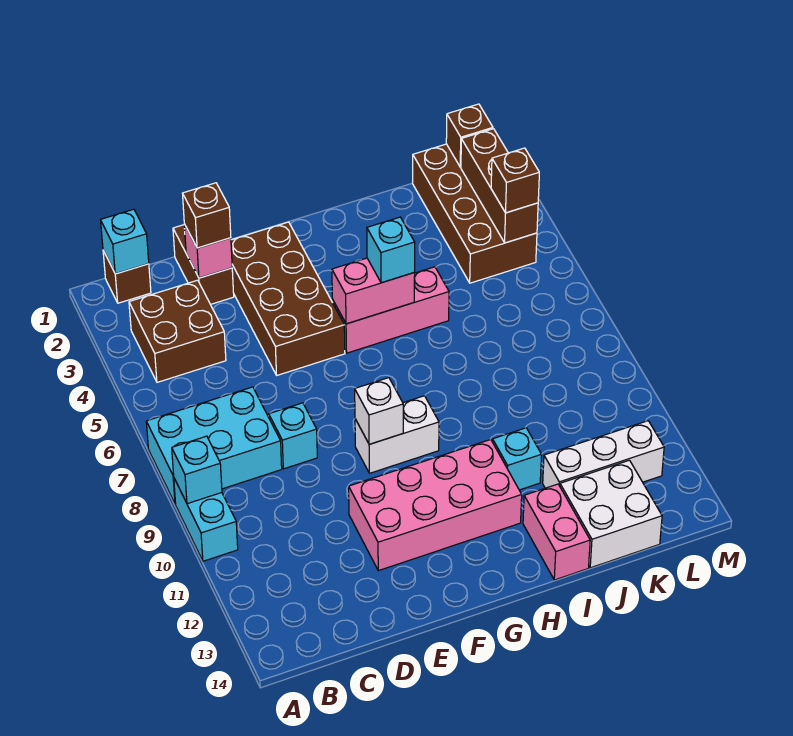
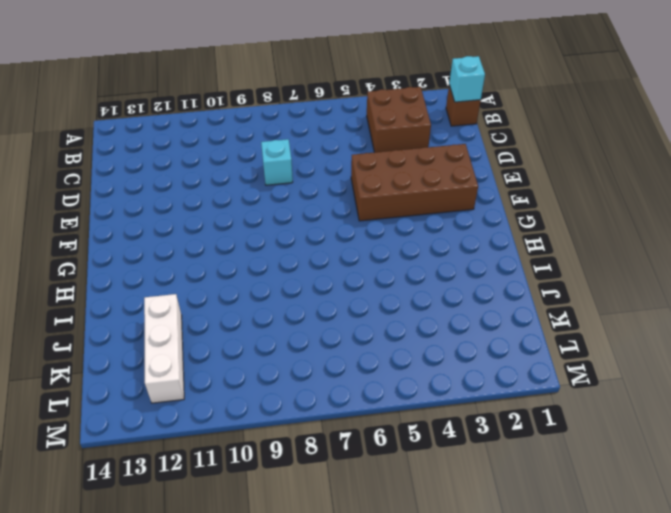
none -> cyan brick A7:C8 level 1
none -> cyan brick A9:A10 level 1
none -> brown brick D1:D2 level 1

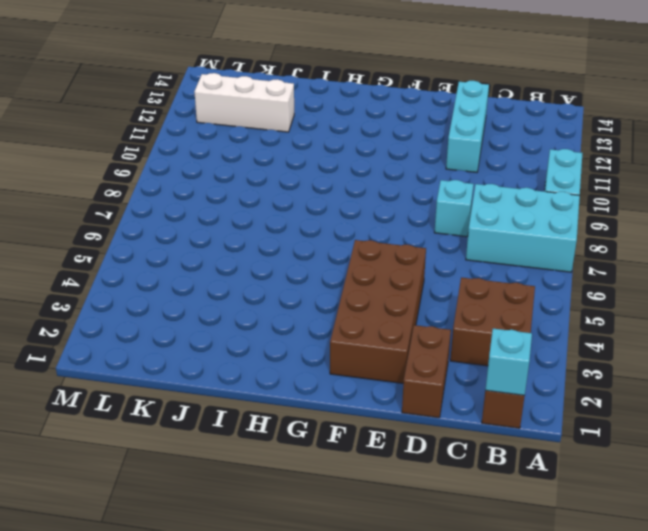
cyan brick D11:D13 level 1 -> none
none -> pink brick E11:H12 level 1
none -> white brick F9:G9 level 1
none -> pink brick G5:I5 level 1

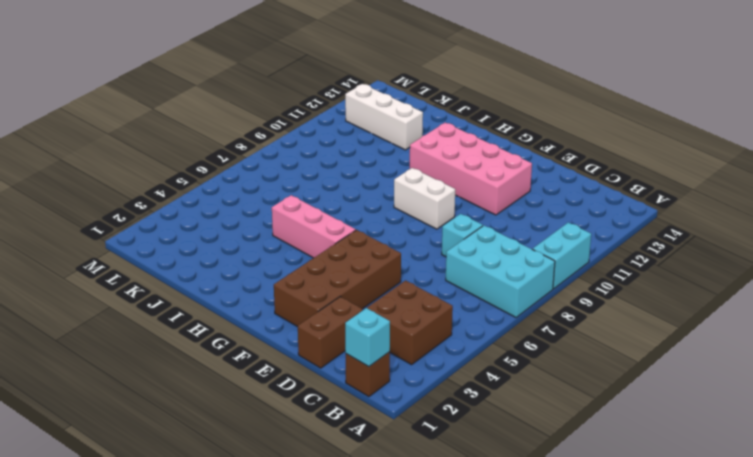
none -> cyan brick I11 level 1
none -> pink brick I13:I14 level 1
none -> white brick J13:K14 level 1

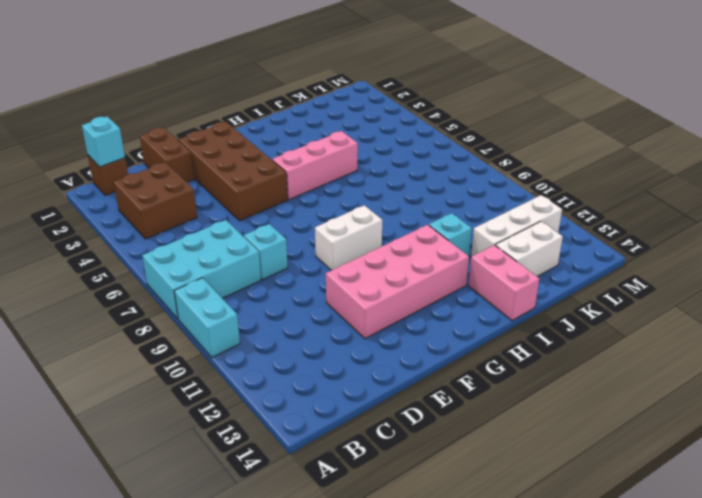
white brick J13:K13 level 1 -> white brick J13:K14 level 1
none -> brown brick K1:L4 level 1
none -> cyan brick A9 level 2
none -> pink brick D2 level 2

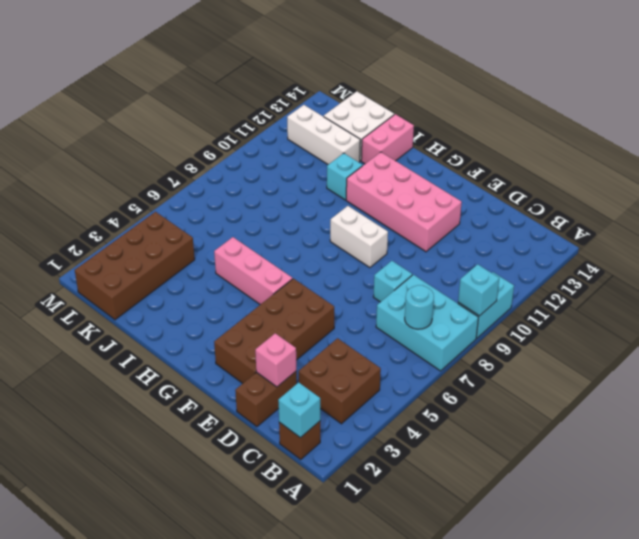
cyan round brick B7 level 2 -> none
none -> white brick F9 level 2
none -> pink brick G5:H5 level 2
none -> brown brick L1 level 2

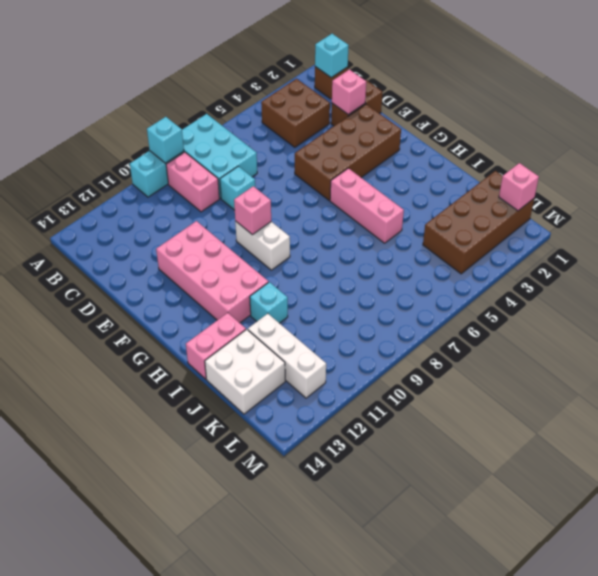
pink brick B9:C9 level 1 -> pink brick G5:H5 level 2
pink brick F9 level 2 -> white brick F9 level 2
pink brick L1 level 2 -> brown brick L1 level 2
none -> brown brick L2:L4 level 2
none -> brown brick D2 level 3
none -> cyan brick H5 level 3

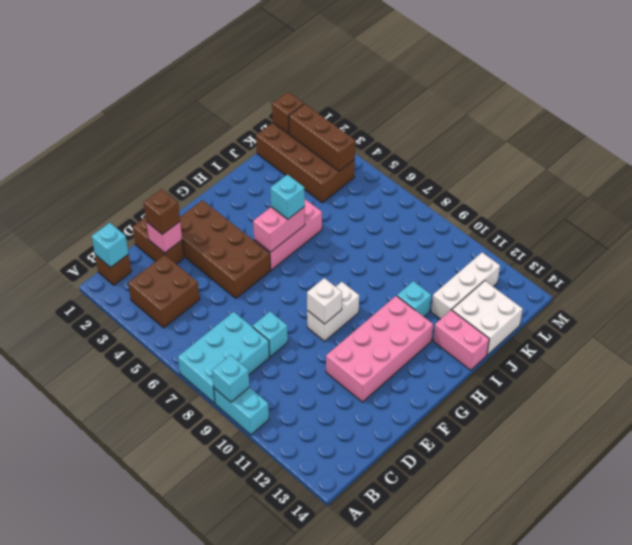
none -> brown brick L4 level 3

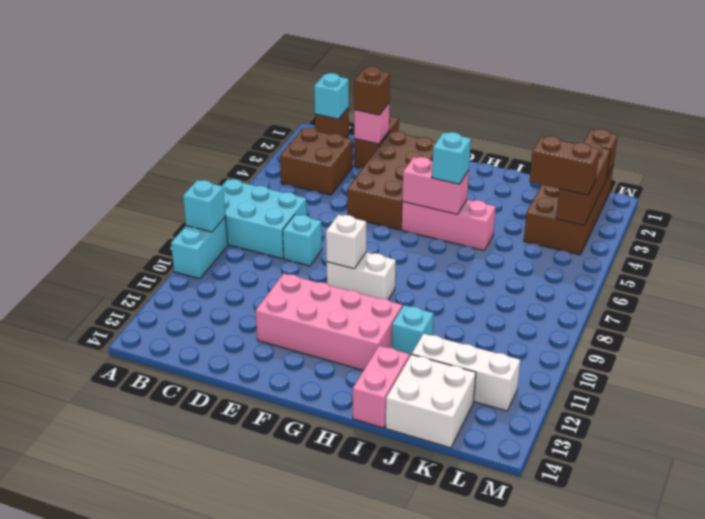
brown brick K4:L4 level 3 -> brown brick L4 level 3

